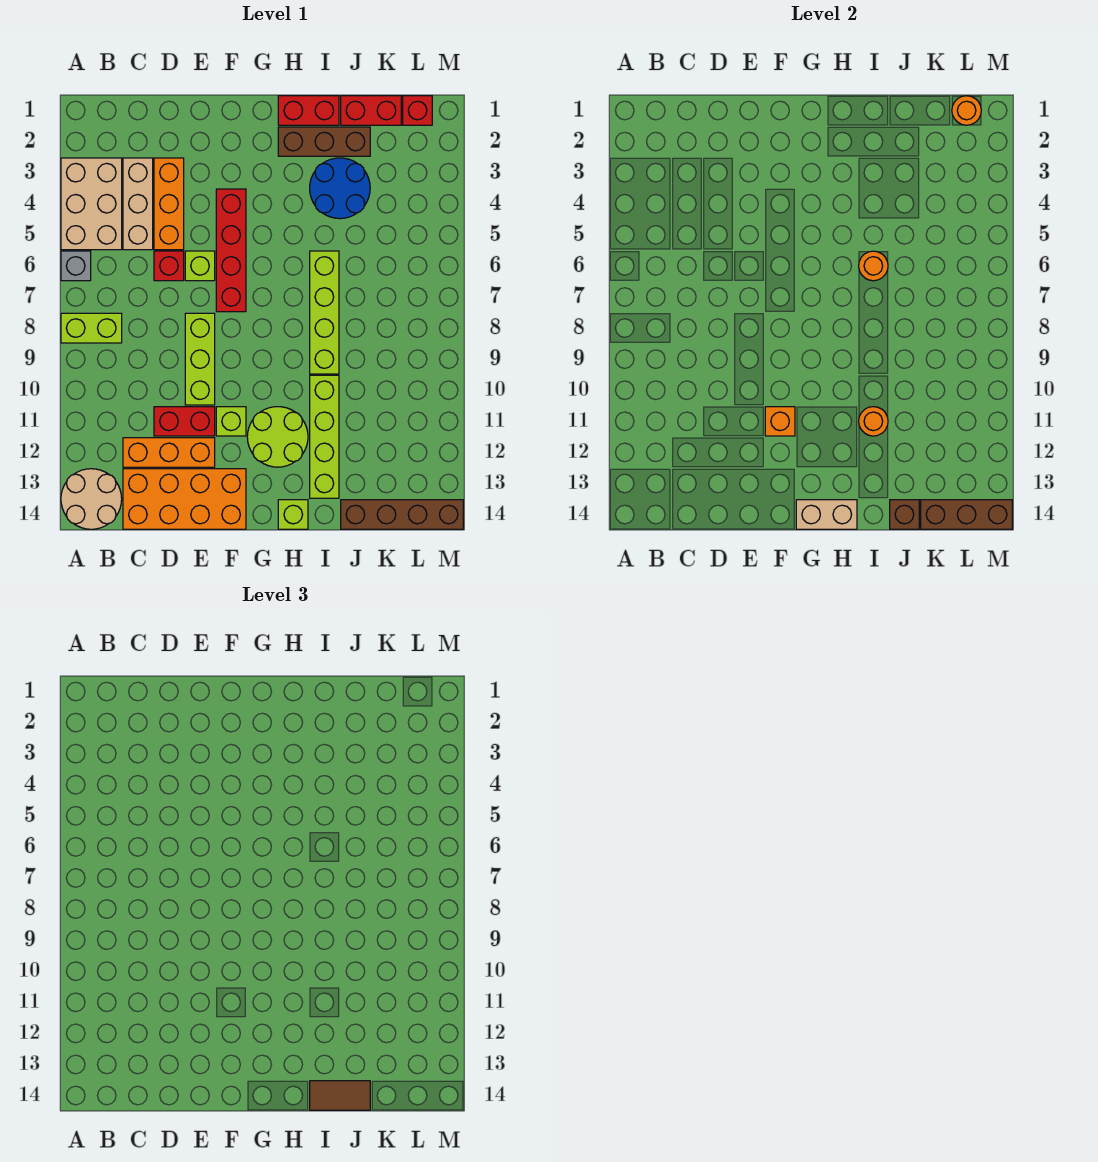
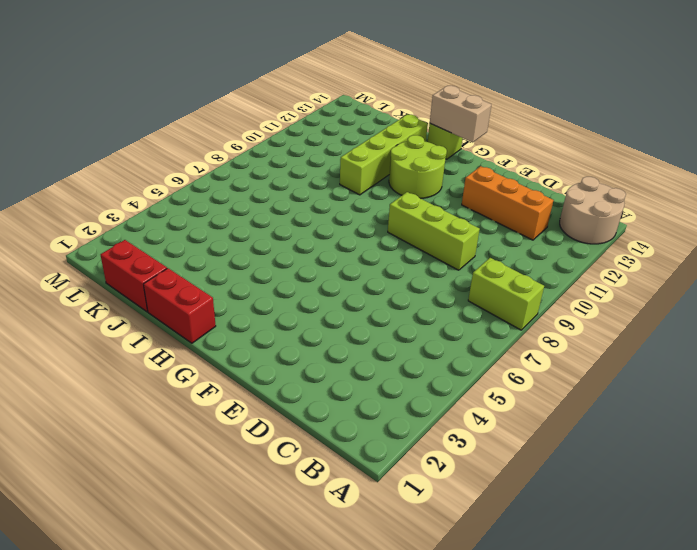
lime brick D9:F9 level 1 -> lime brick E8:E10 level 1
none -> tan brick A3:B5 level 1
none -> grey brick A6 level 1
none -> tan brick C3:C5 level 1
none -> orange brick C13:F14 level 1

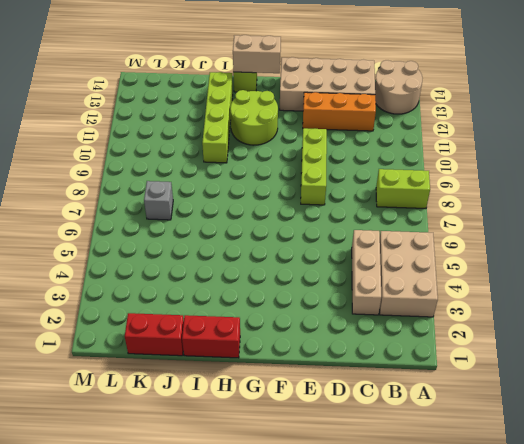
tan brick C13:F14 level 1 -> orange brick C13:F14 level 1
grey brick K7 level 1 -> grey brick A6 level 1
none -> orange brick D3:D5 level 1
none -> red brick D6 level 1
none -> red brick D11:E11 level 1
none -> lime brick E6 level 1

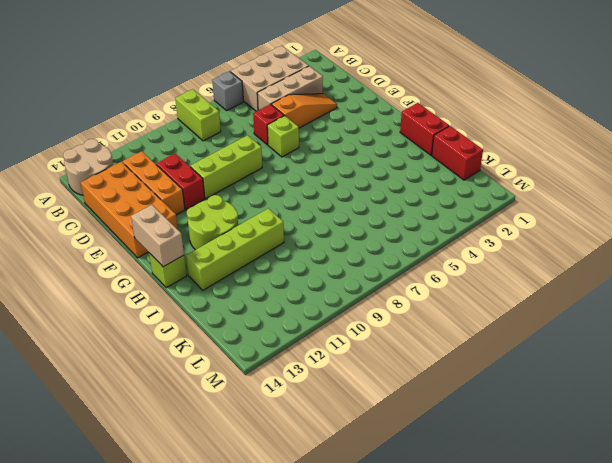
orange slope D3:D5 level 1 top 5 -> orange brick D3:D5 level 1
none -> red brick F4:F7 level 1
none -> lime brick F11 level 1
none -> brown brick H2:J2 level 1
none -> blue round brick I3:J4 level 1

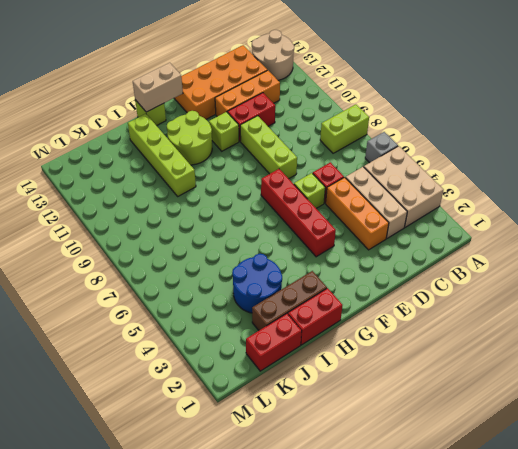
none -> lime brick I6:I9 level 1
none -> brown brick J14:M14 level 1
none -> red brick L1 level 1
none -> orange brick F11 level 2

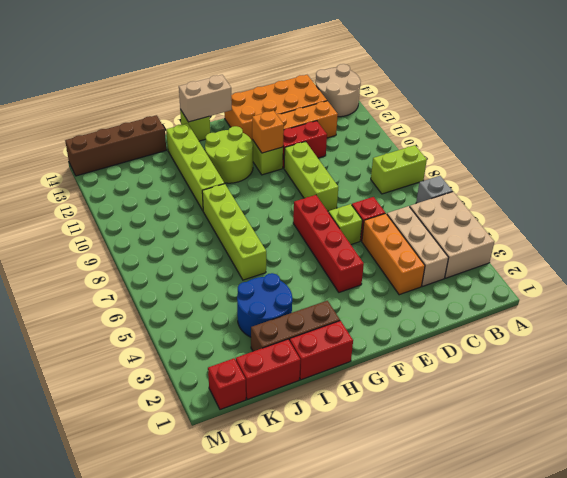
none -> orange round brick I6 level 2
none -> orange round brick I11 level 2
none -> brown brick J14 level 2
none -> brown brick K14:M14 level 2

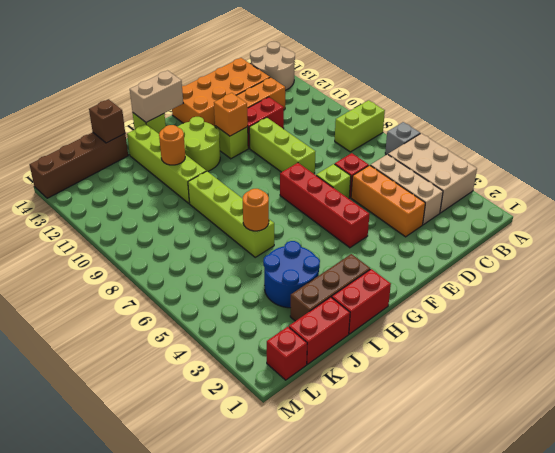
none -> brown brick K14:M14 level 2
none -> orange round brick L1 level 2
none -> brown tile I14:J14 level 3

